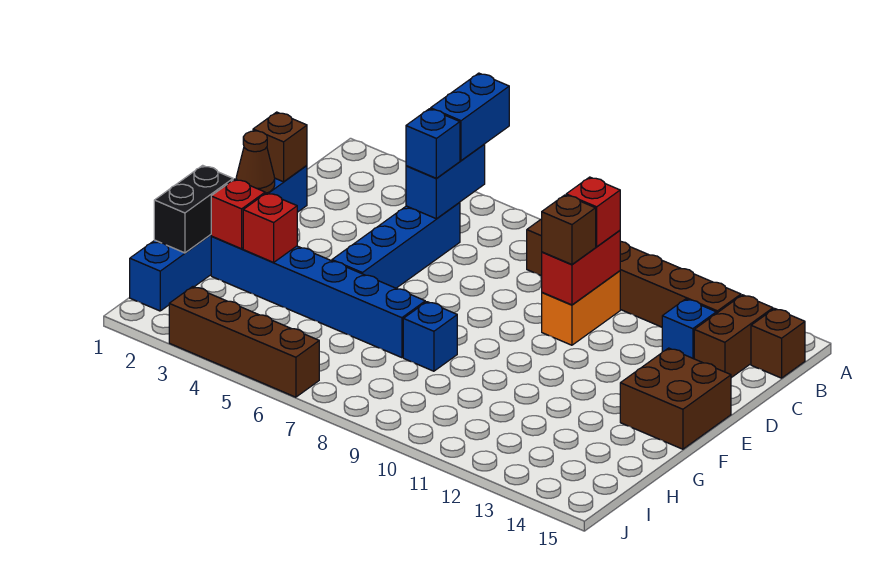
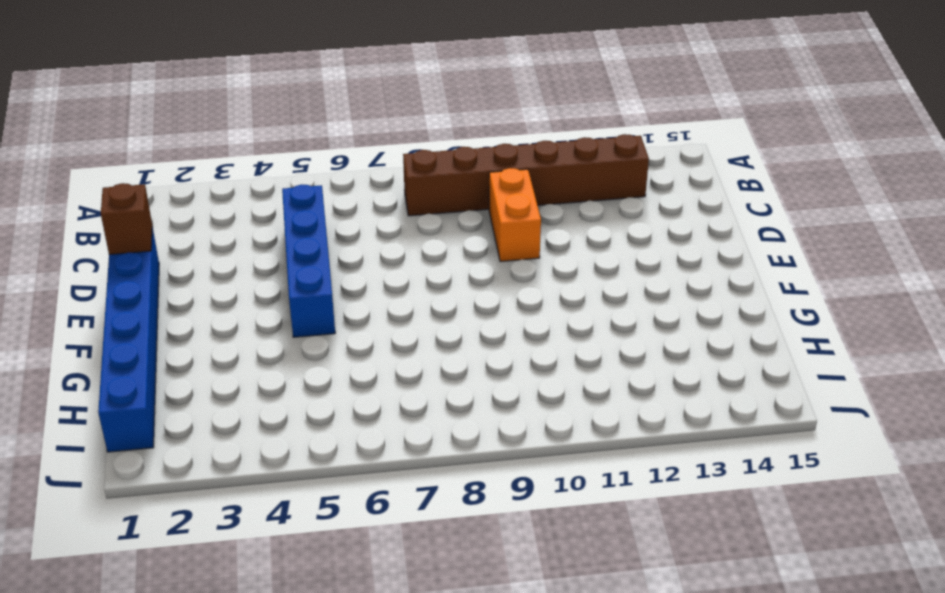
none -> brown brick B14:C14 level 1
none -> brown brick B15 level 1
none -> blue brick C13 level 1

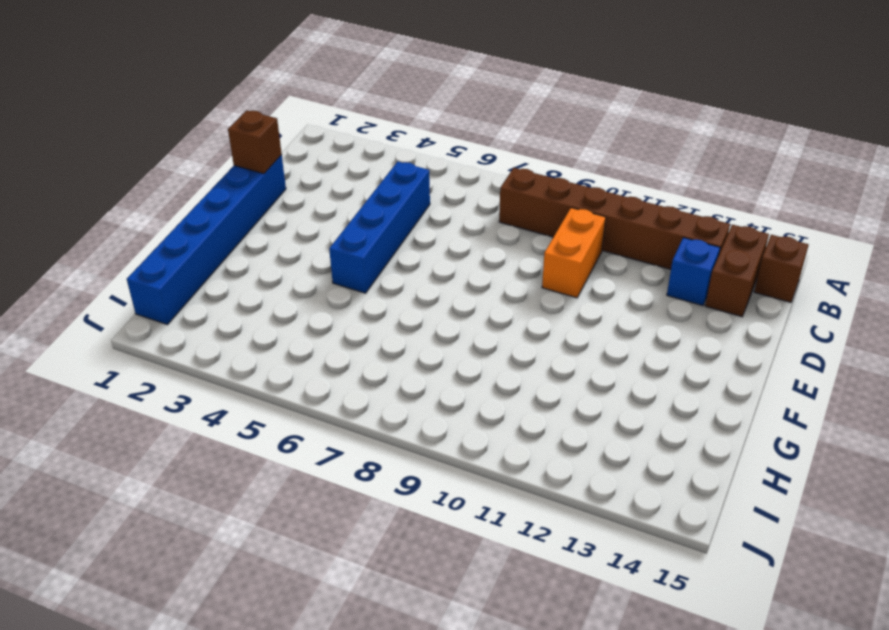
none -> brown brick E14:F15 level 1
none -> blue brick G2:G7 level 1
none -> blue brick G8 level 1

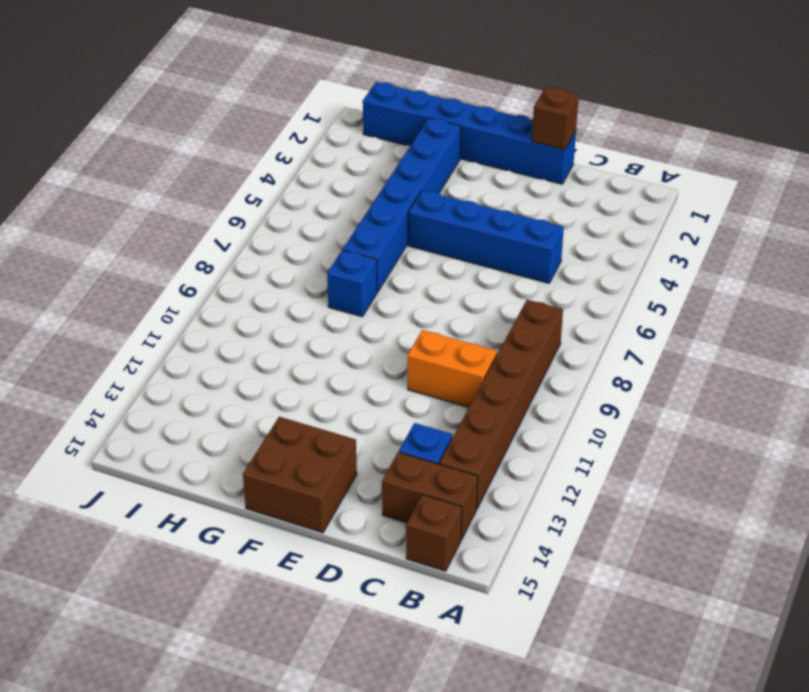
none -> brown brick J3:J6 level 1
none -> blue brick B5:C5 level 2
none -> red brick C10:D10 level 2

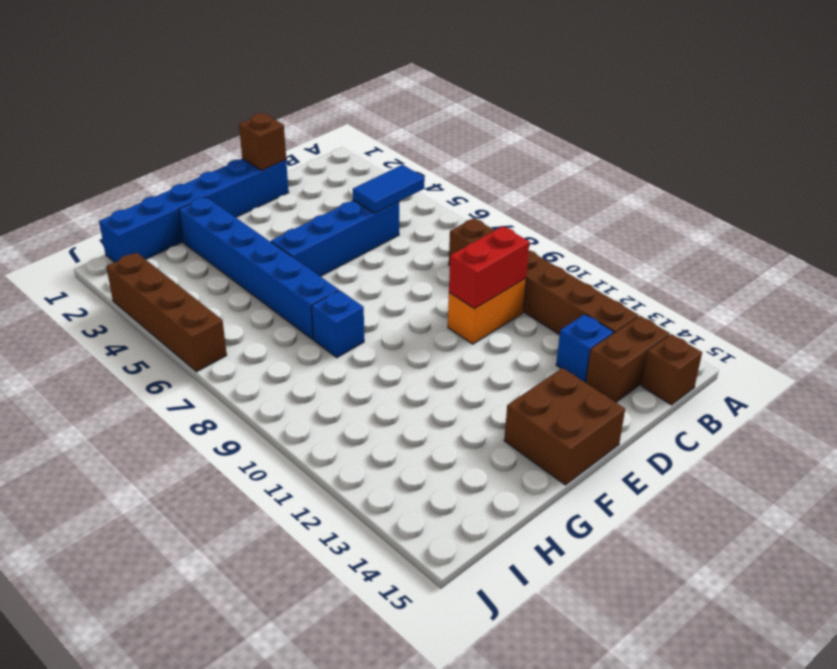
blue tile B5:C5 level 2 -> blue brick B5:C5 level 2
none -> brown cone E1 level 2
none -> black brick G1:H1 level 2
none -> red brick G2 level 2

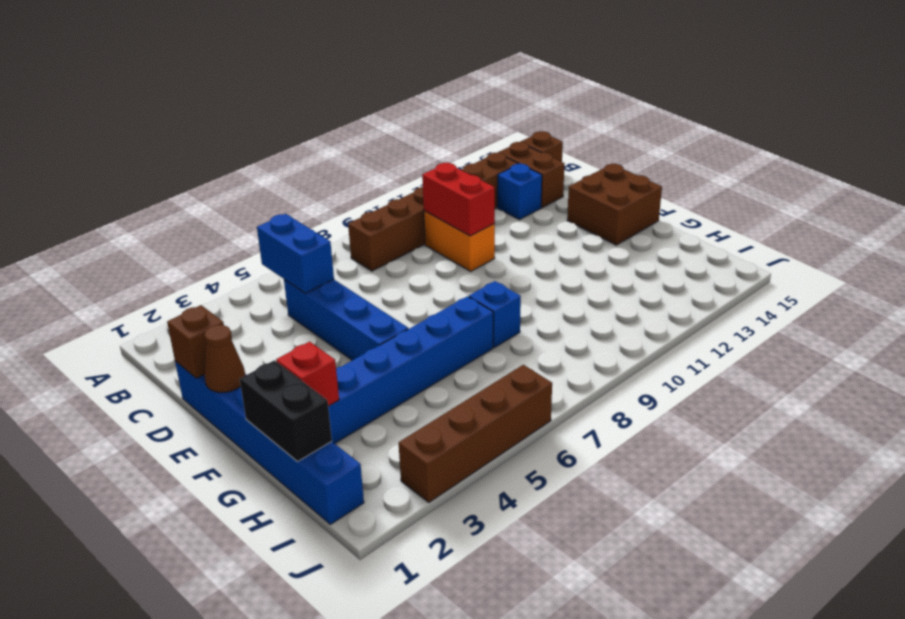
none -> red brick G3 level 2
none -> blue brick A5:B5 level 3
none -> blue brick C5 level 3

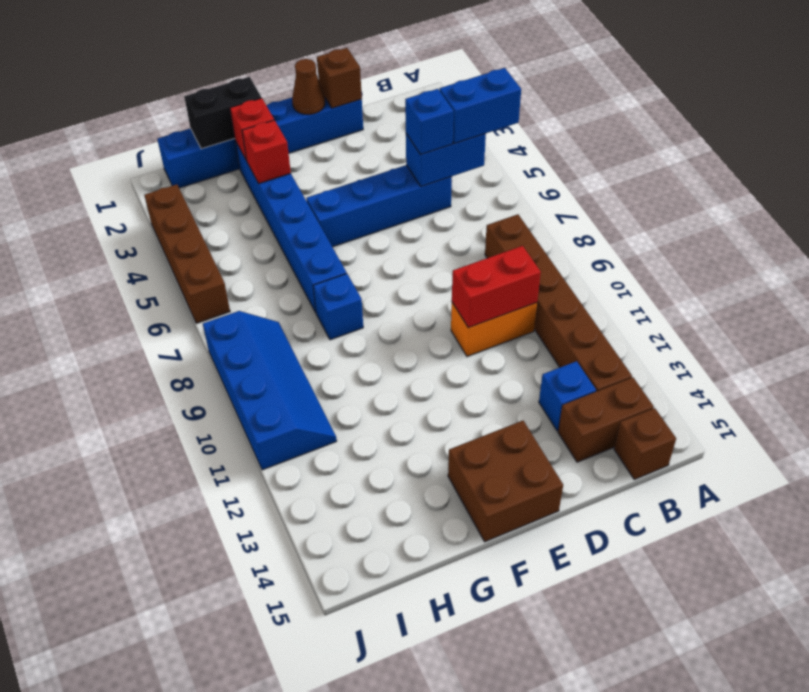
blue slope I8:J11 level 1 top J -> none
none -> red brick C10 level 3
none -> brown brick D10 level 3

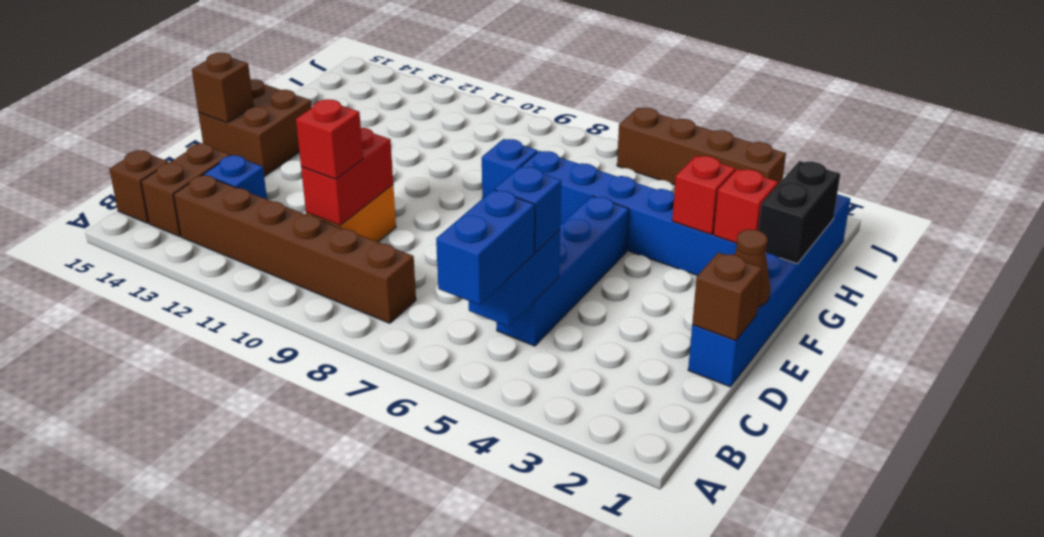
brown brick E15 level 2 -> brown brick D10 level 3

